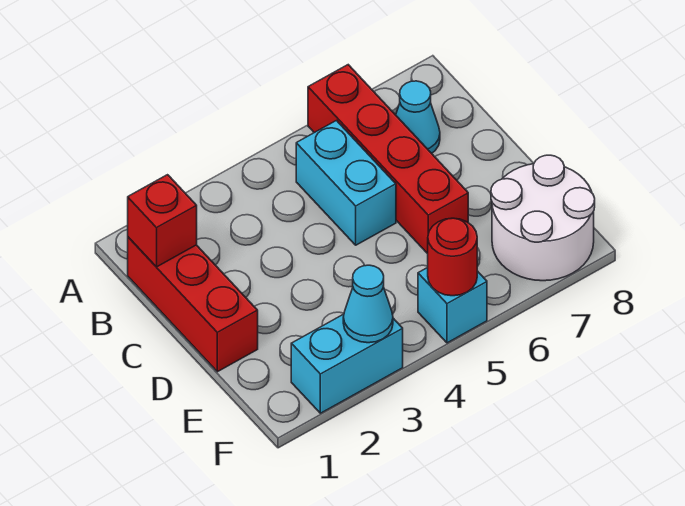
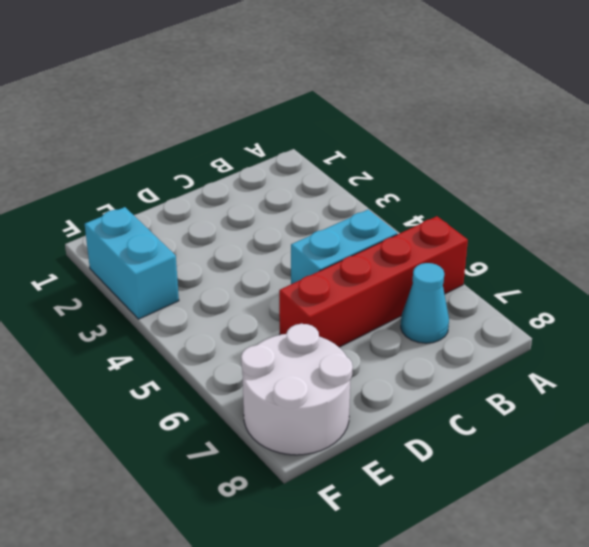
none -> red brick B1:D1 level 1
none -> cyan brick F5 level 1

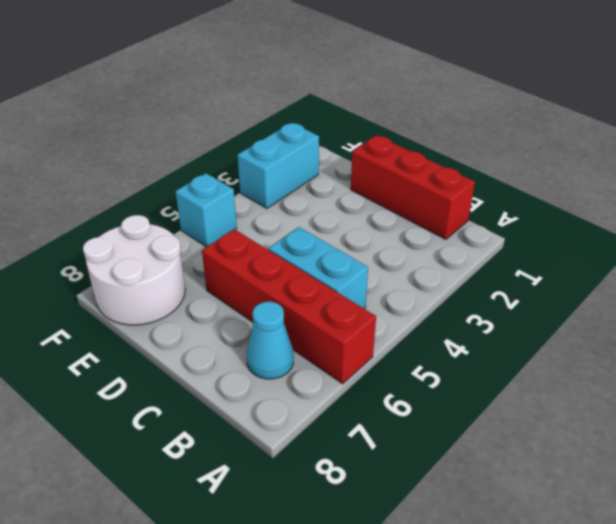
none -> red brick B1 level 2
none -> cyan cone F3 level 2

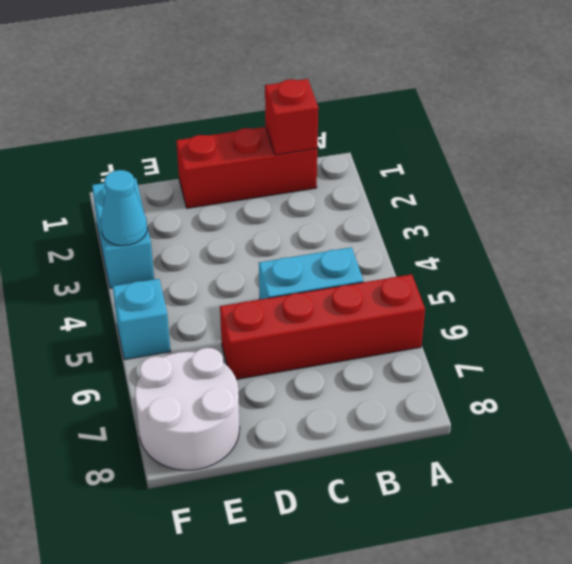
none -> cyan cone B7 level 1
none -> red round brick F5 level 2

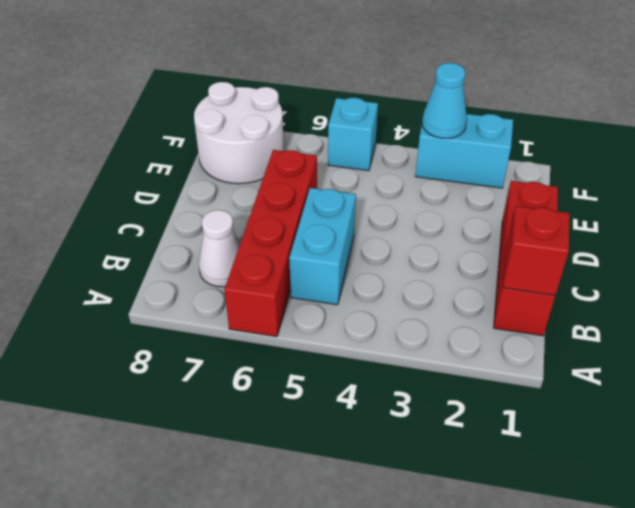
white cone B7 level 1 -> cyan cone B7 level 1
none -> red round brick F5 level 2

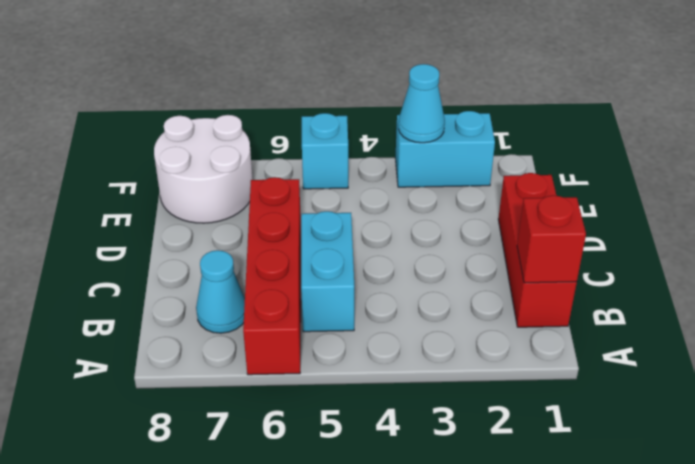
none -> red round brick F5 level 2

